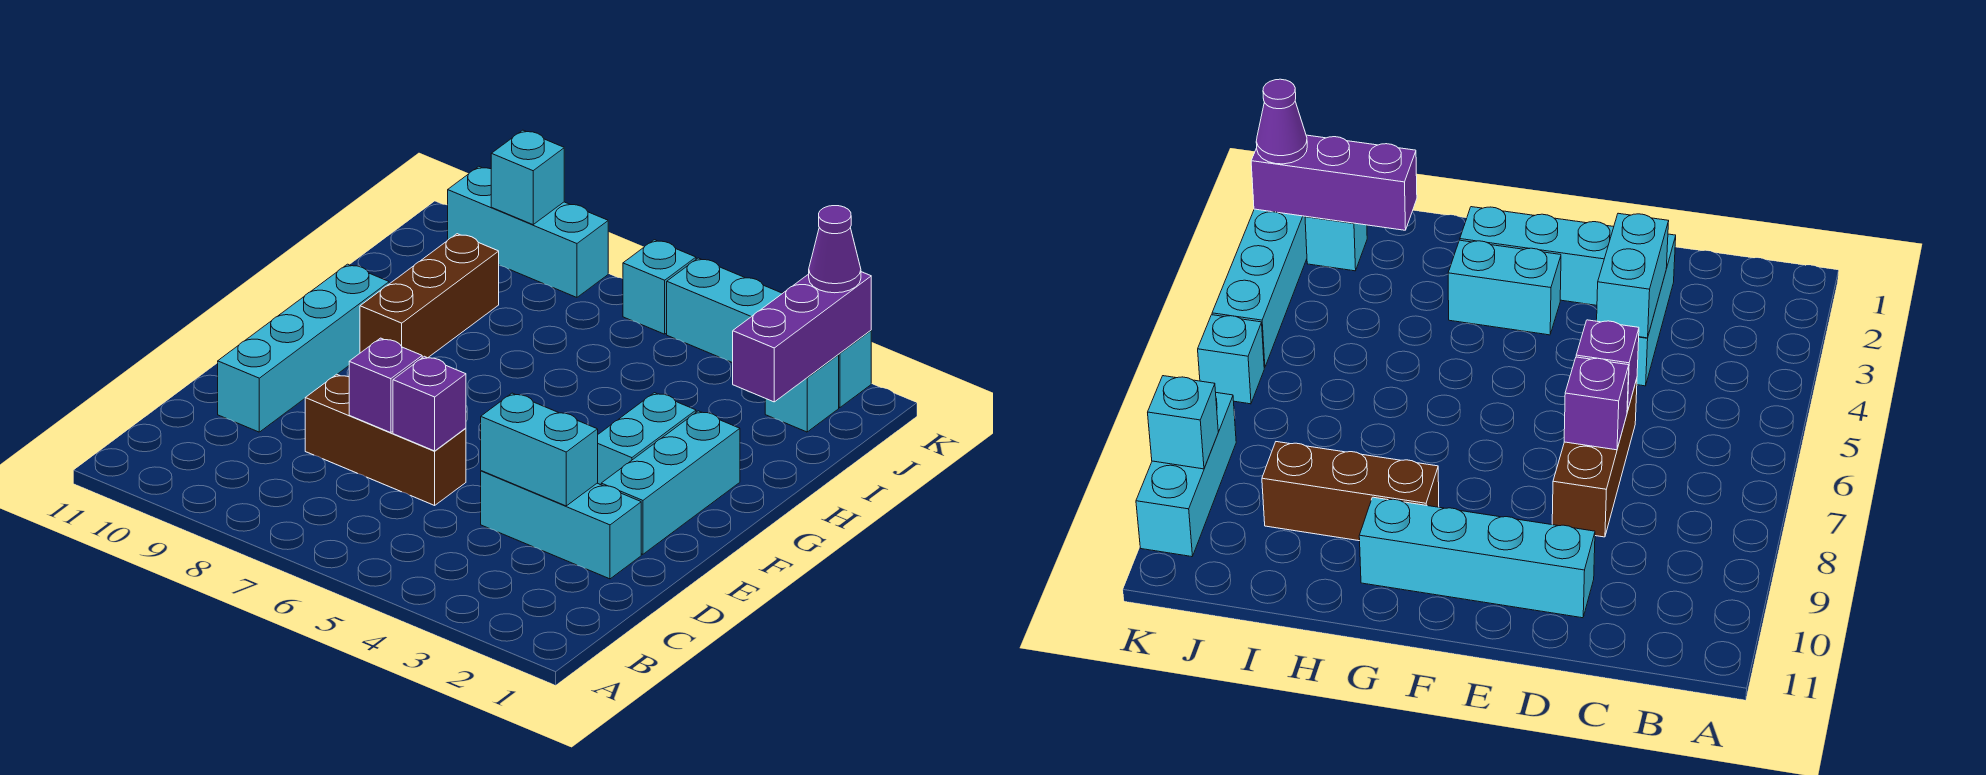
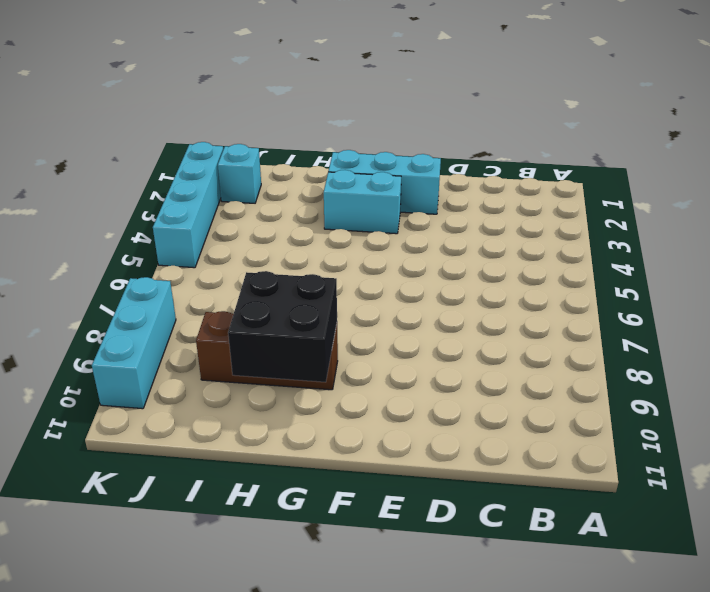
black brick G9:H10 level 2 -> none
none -> cyan brick D2:D4 level 1
none -> brown brick D6:D8 level 1
none -> cyan brick D10:G10 level 1

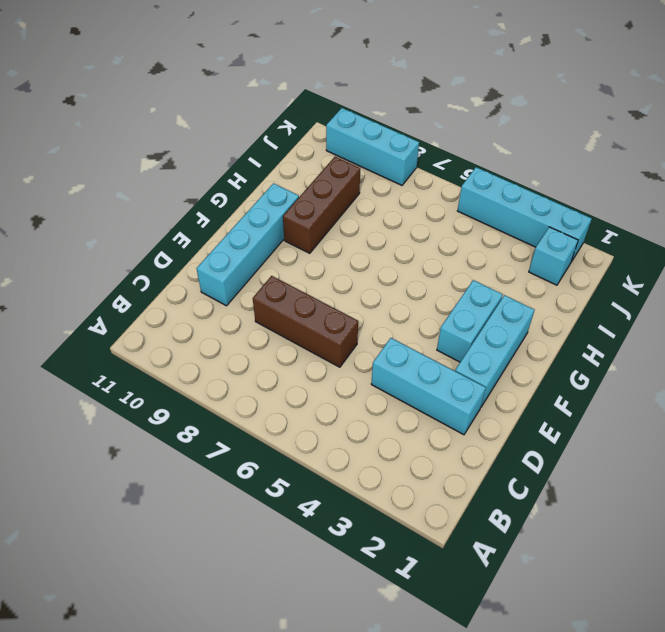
none -> cyan brick K6 level 1
none -> cyan brick D3:D4 level 2
none -> purple brick D6 level 2

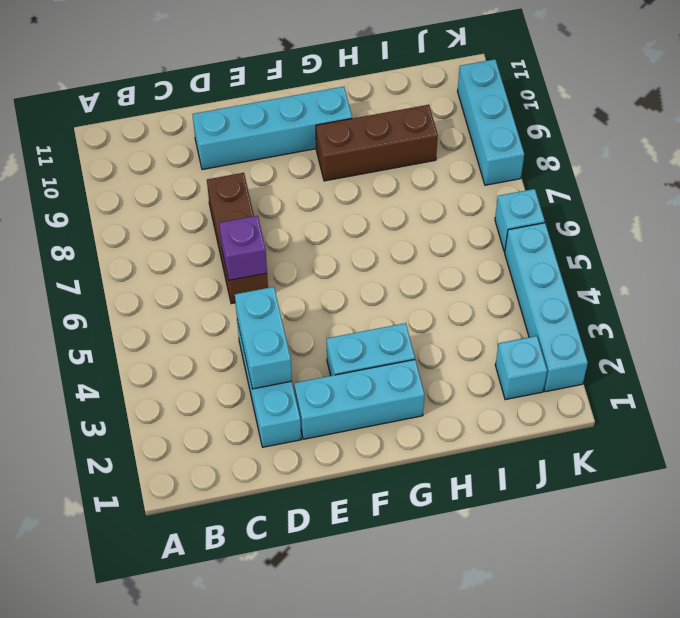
none -> purple brick D7 level 2
none -> purple brick I2:K2 level 2
none -> cyan brick K9 level 2

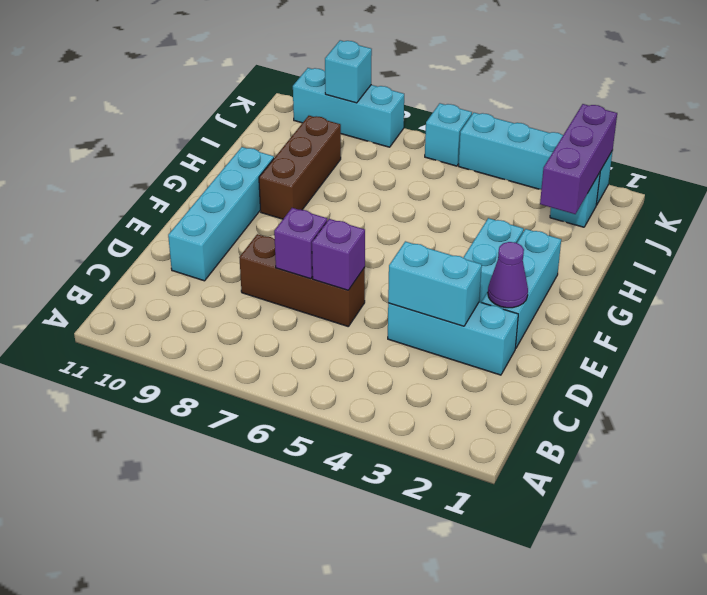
purple cone E2 level 2 -> purple cone K2 level 3

